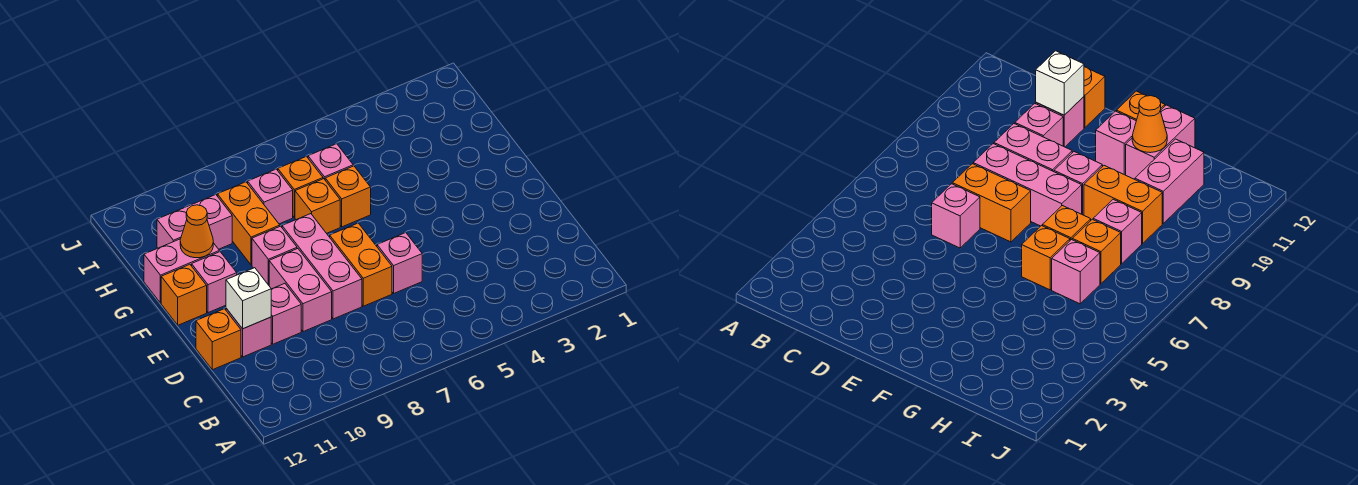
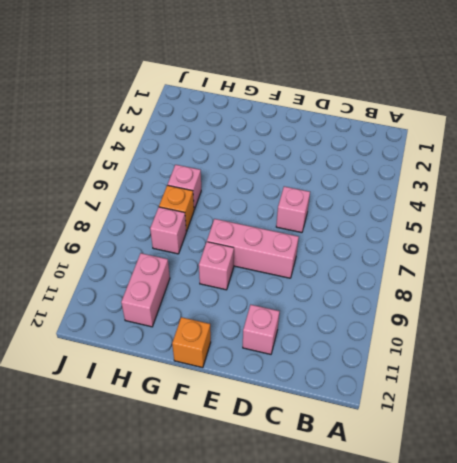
none -> orange brick D7:E7 level 1
none -> pink brick D9:E9 level 1
none -> pink brick D10 level 1

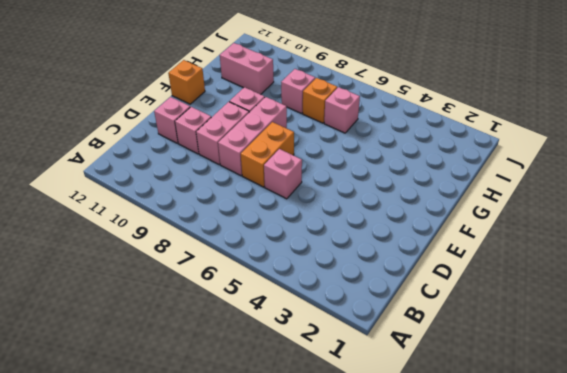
none -> orange brick D12 level 1
none -> pink brick F11 level 1
none -> orange brick G6 level 1

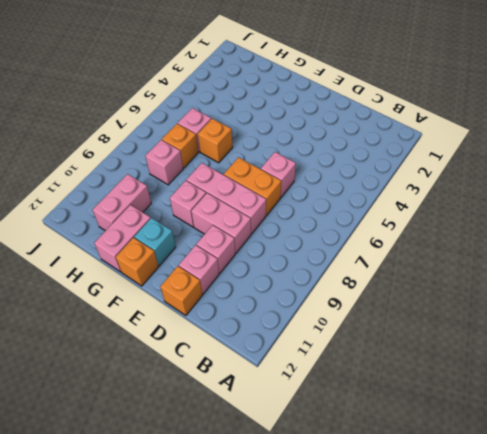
cyan brick F11 level 1 -> pink brick F11 level 1
none -> orange brick G7 level 1
none -> orange brick G9:H9 level 1
none -> white brick D11 level 2

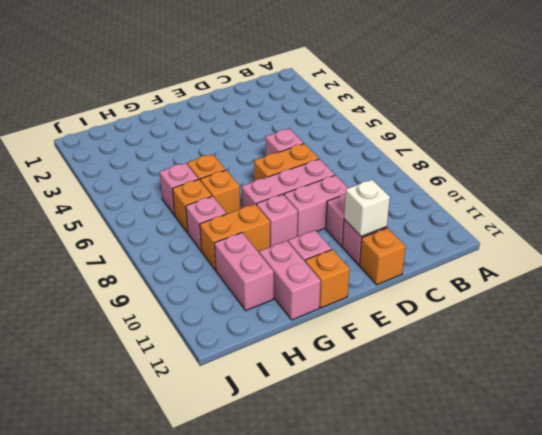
none -> orange cone G11 level 2

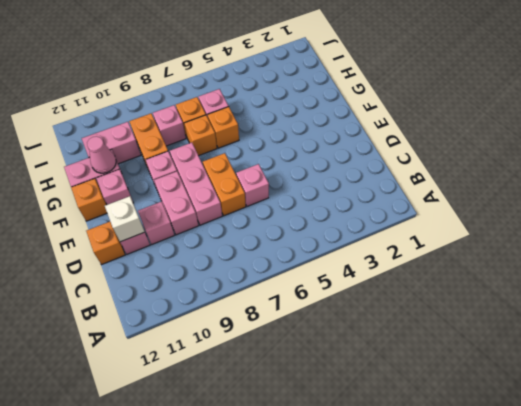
pink cone G11 level 2 -> orange cone G11 level 2

